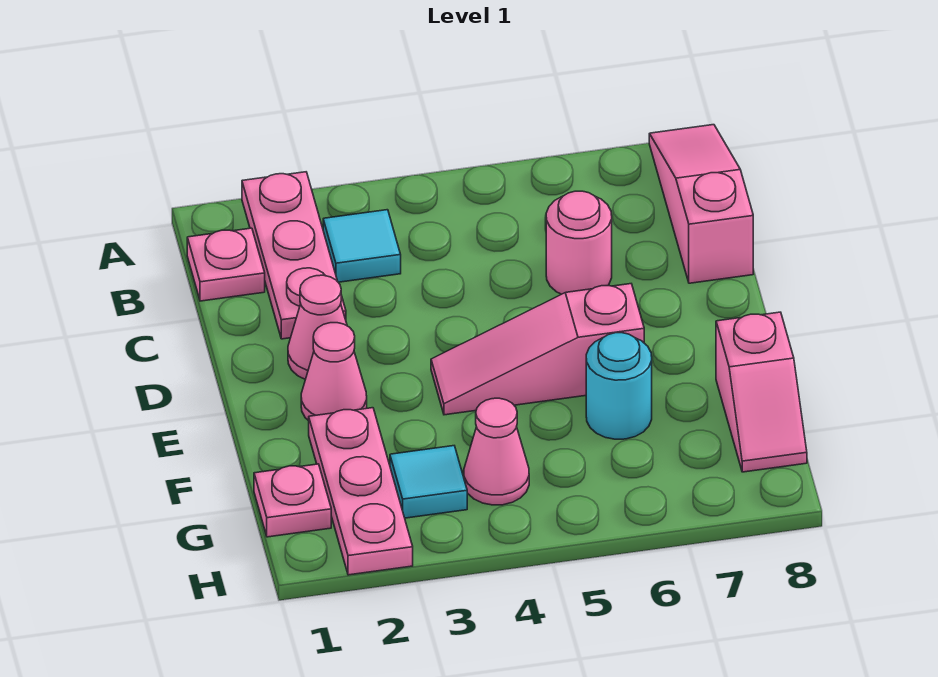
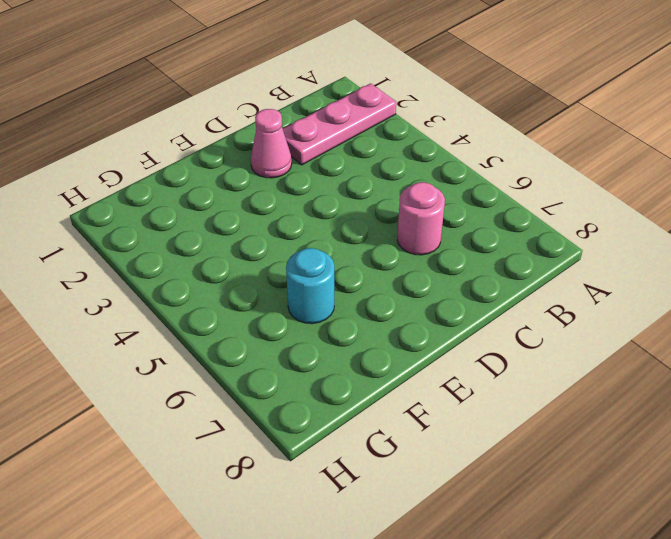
none -> pink slope A8:C8 level 1 top C
none -> pink plate B1 level 1
none -> cyan tile B3 level 1

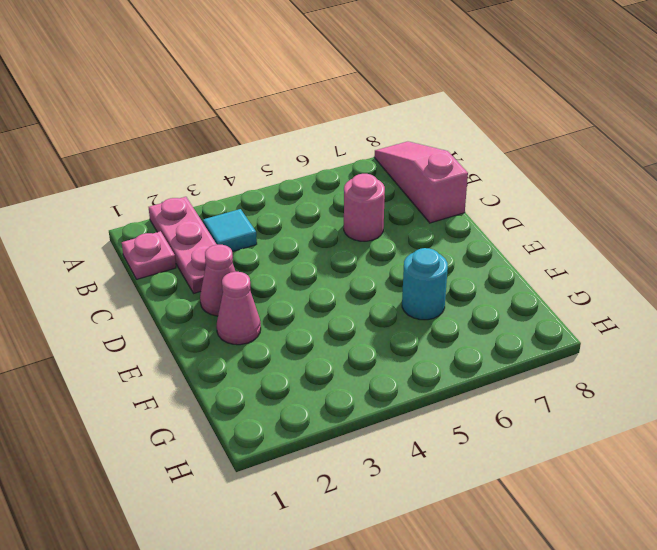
none -> pink slope E4:E6 level 1 top 6
none -> pink plate F2:H2 level 1
none -> pink slope F8:G8 level 1 top F

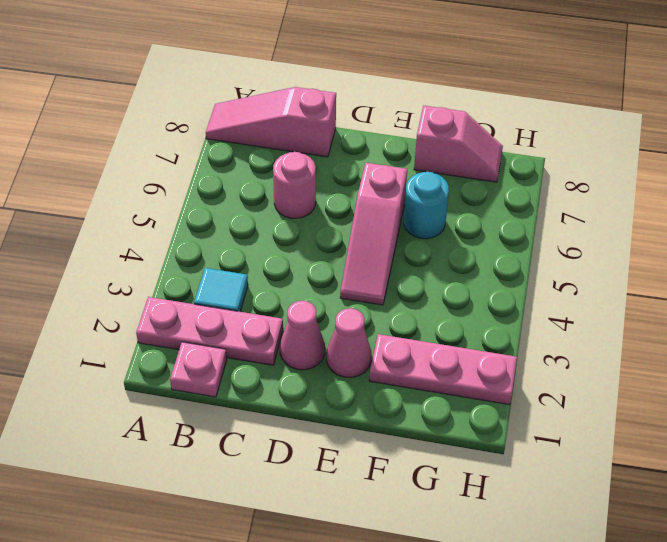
none -> pink plate G1 level 1
none -> cyan tile G3 level 1
none -> pink cone G4 level 1

